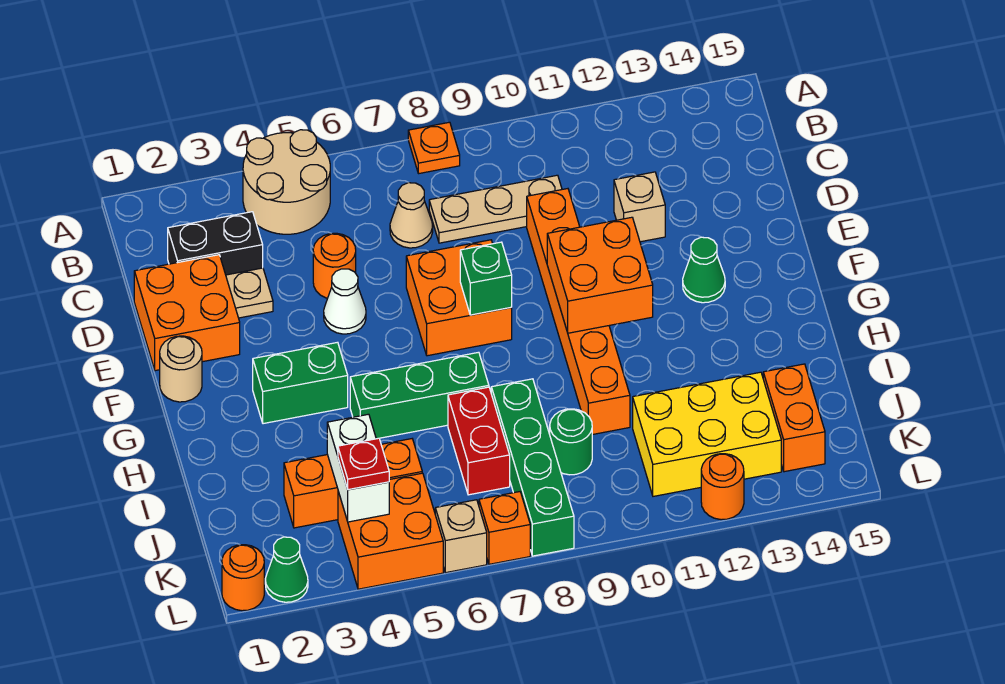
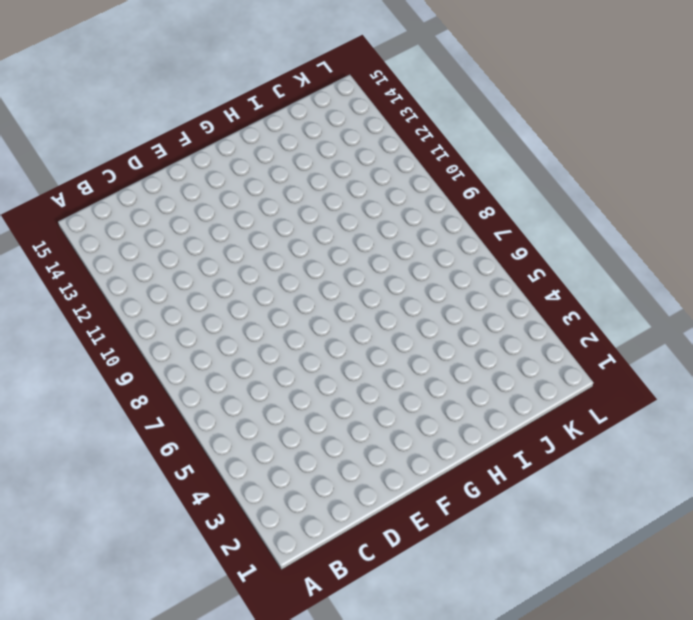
none -> tan round brick A4:B5 level 1
none -> orange plate A8 level 1
none -> black brick C2:C3 level 1
none -> tan cone C7 level 1

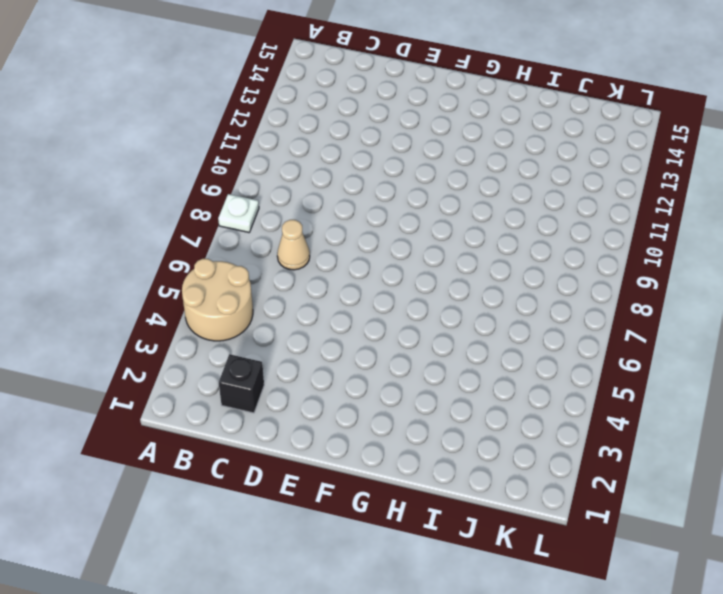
white plate A8 level 1 -> orange plate A8 level 1
black brick C2 level 1 -> black brick C2:C3 level 1
none -> tan plate C8:C10 level 1
none -> orange brick D1:E2 level 1
none -> tan plate D3 level 1
none -> orange round brick D5 level 1

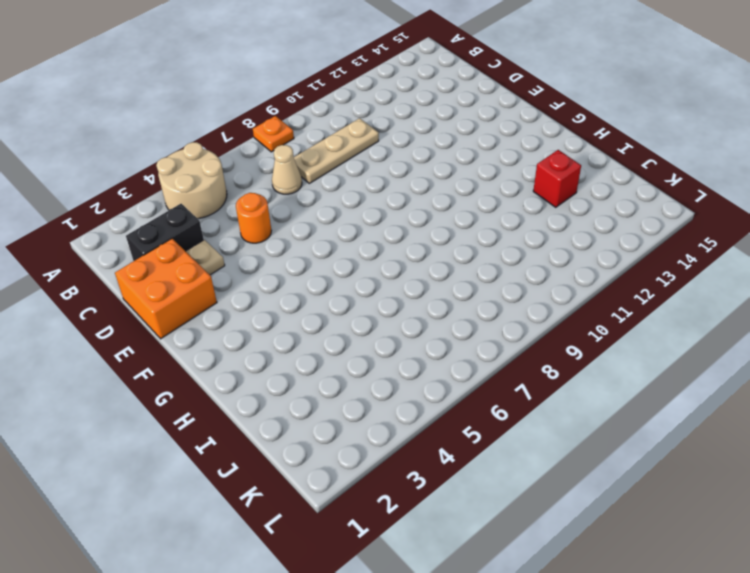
red brick I13 level 1 -> none
none -> orange brick D10:I10 level 1
none -> tan brick D12 level 1
none -> white cone E5 level 1
none -> orange brick E7:F8 level 1

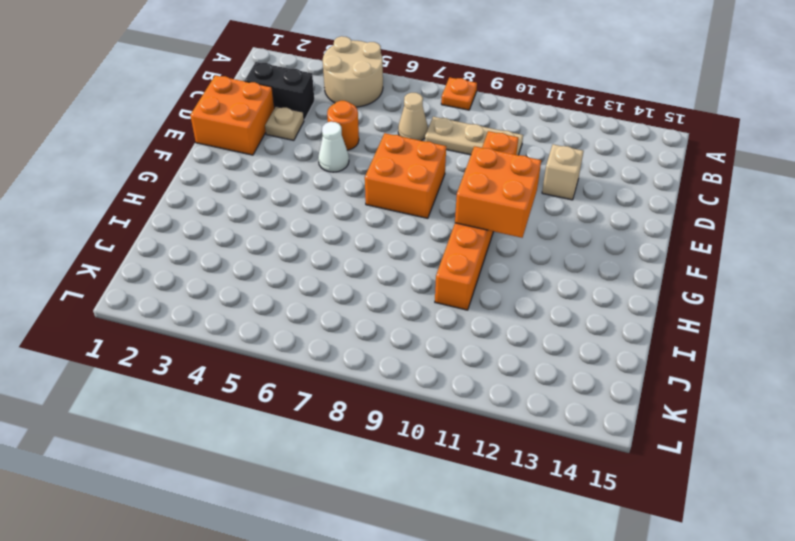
none -> tan round brick F1 level 1
none -> green cone F13 level 1
none -> green brick G3:G4 level 1
none -> green brick H5:H7 level 1

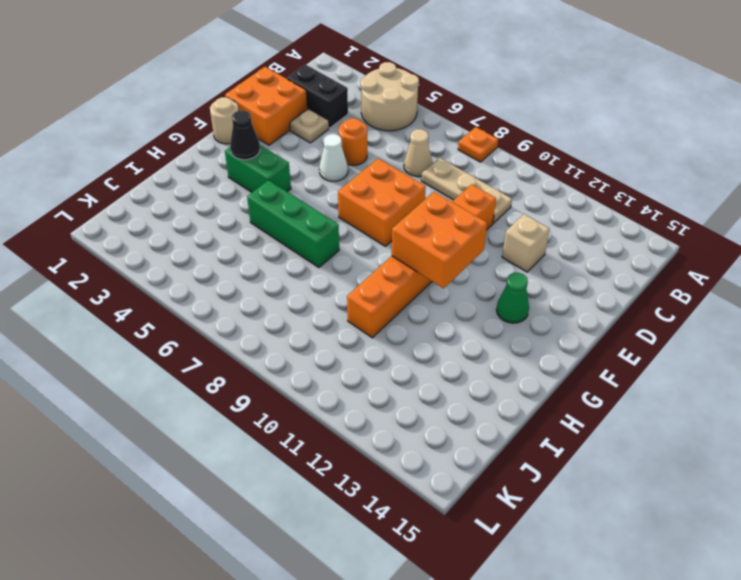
black cone G3 level 2 -> none
none -> red brick I7:J7 level 1
none -> green brick I8:L8 level 1
none -> orange brick J3:J5 level 1
none -> green round brick J9 level 1

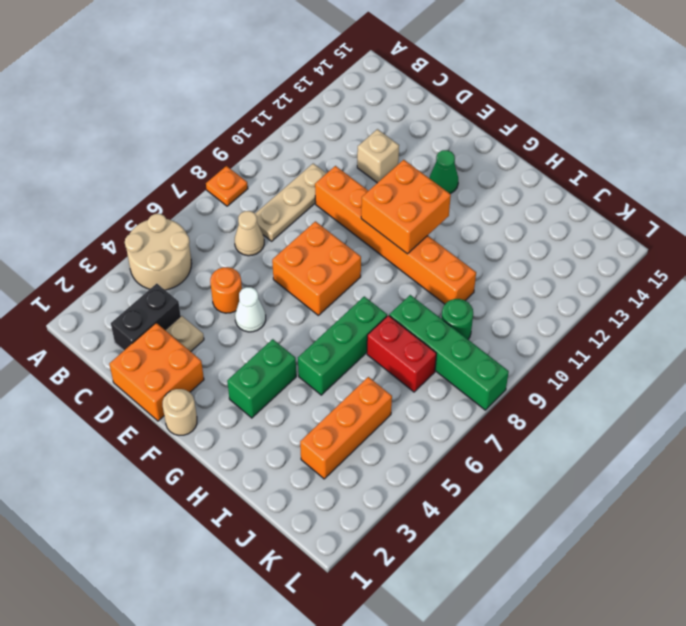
none -> yellow brick J11:K13 level 1
none -> orange brick J14:K14 level 1
none -> orange brick K4:L5 level 1
none -> orange round brick L1 level 1

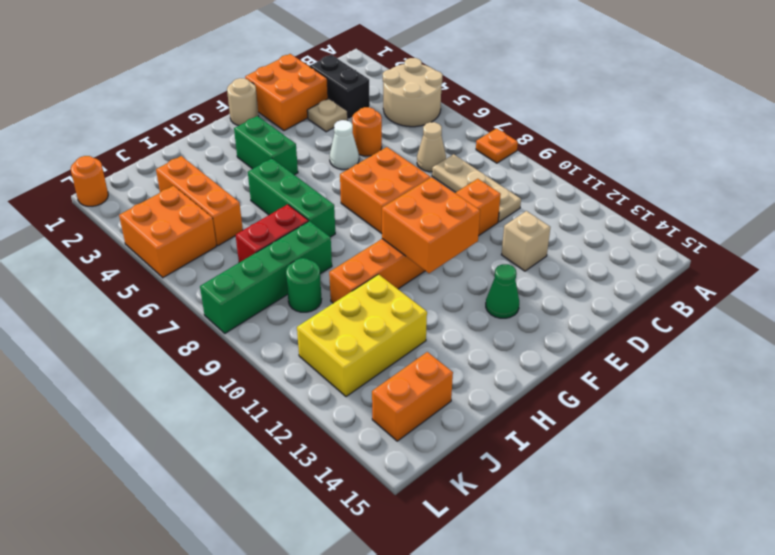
yellow brick I11:K12 level 1 -> yellow brick J11:K13 level 1
none -> green cone L2 level 1
none -> tan brick L6 level 1
none -> orange brick L7 level 1
none -> orange round brick L12 level 1

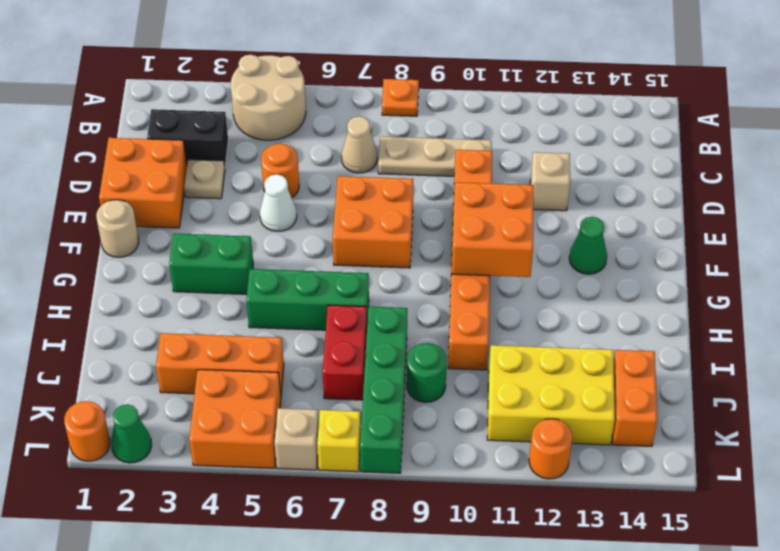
yellow brick L7 level 1 -> orange brick L7 level 1
none -> green brick F8 level 2
none -> white brick J4:K4 level 2
none -> red plate K4 level 3

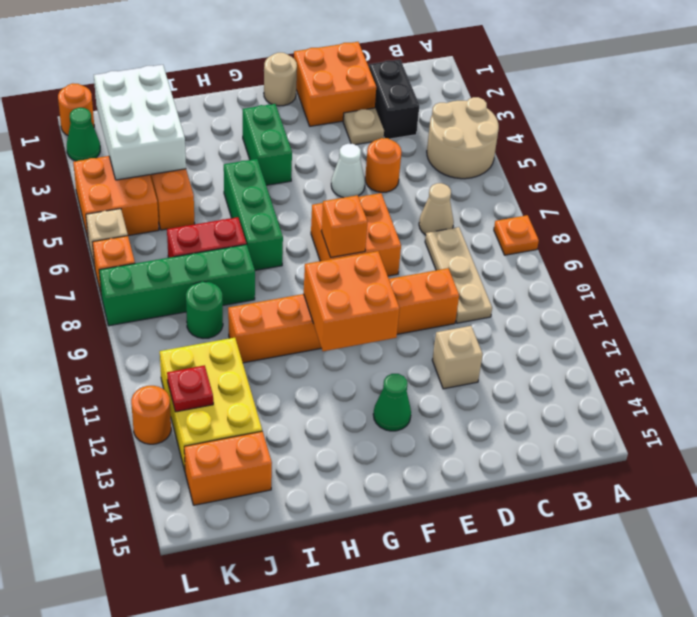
orange brick F8 level 2 -> green brick F8 level 2
white brick J2:K4 level 2 -> white brick J4:K4 level 2
red plate K12 level 2 -> red plate K4 level 3

